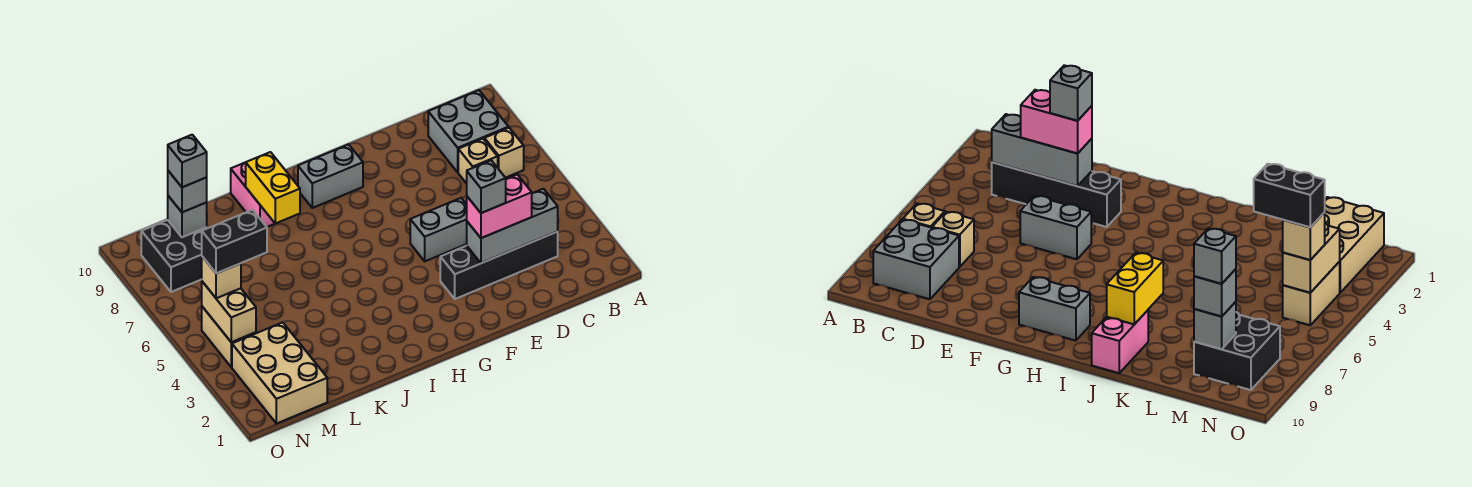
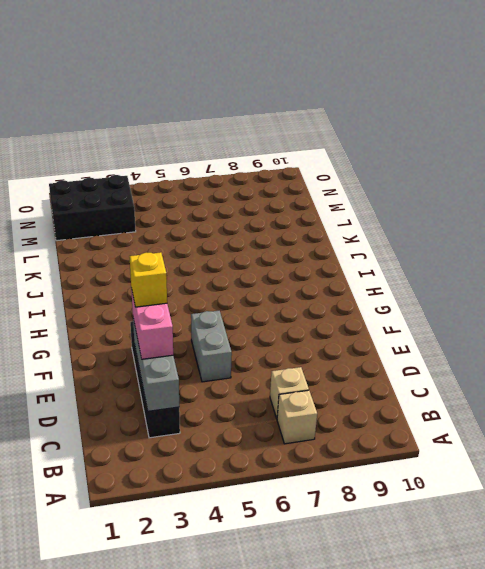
yellow brick E3 level 4 -> grey brick E3 level 4
black brick M1:N3 level 1 -> tan brick M1:N3 level 1
none -> grey brick B8:C9 level 1
none -> grey brick G9:H9 level 1
none -> pink brick J9:J10 level 1

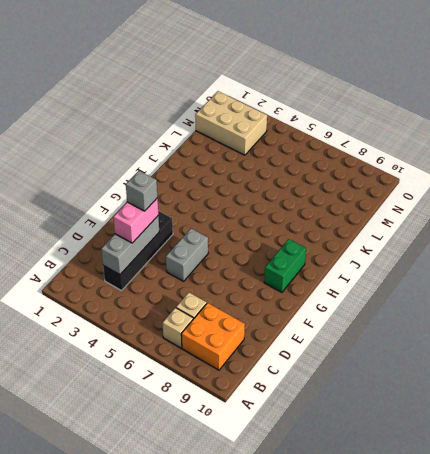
orange brick B8:C9 level 1 -> grey brick B8:C9 level 1
green brick G9:H9 level 1 -> grey brick G9:H9 level 1
none -> pink brick J9:J10 level 1
none -> black brick M8:N9 level 1
none -> tan brick N4:N5 level 1

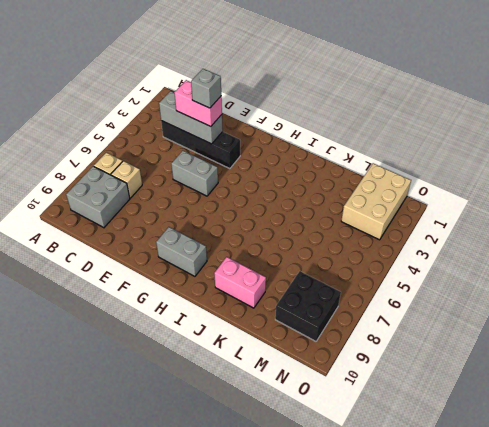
pink brick J9:K9 level 1 -> pink brick J9:J10 level 1
none -> tan brick N4:N5 level 1
none -> yellow brick J8:J9 level 2
none -> grey brick M9 level 2

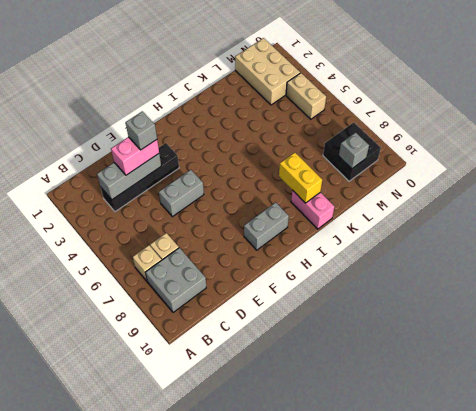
none -> tan brick N4:N5 level 2
none -> grey brick M9 level 3
none -> tan brick N5 level 3

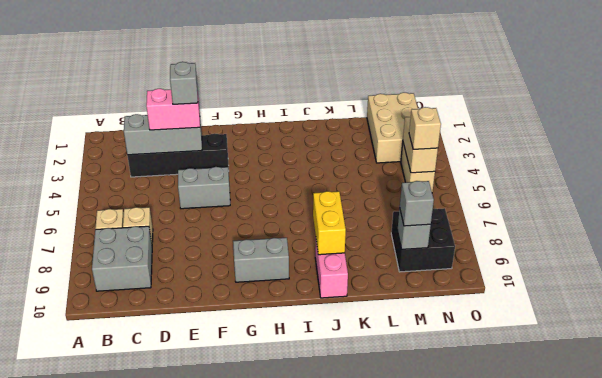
none -> black brick M5:N5 level 4
none -> grey brick M9 level 4

